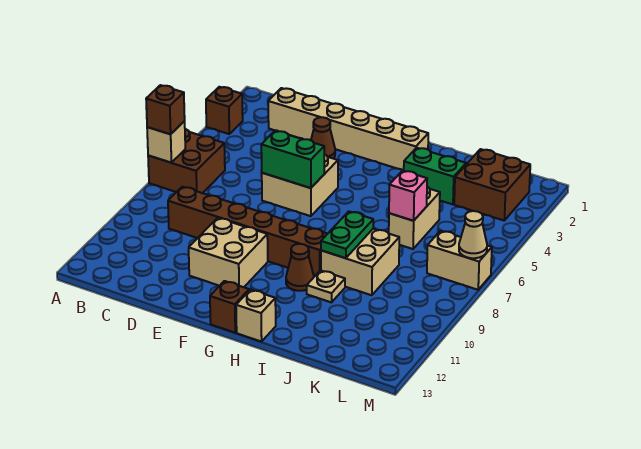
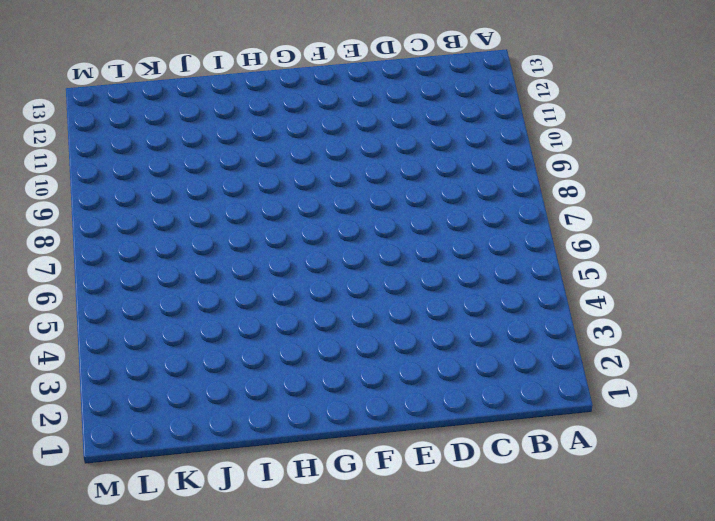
none -> brown brick A3 level 1
none -> brown brick A6:B7 level 1
none -> tan brick C2:H2 level 1

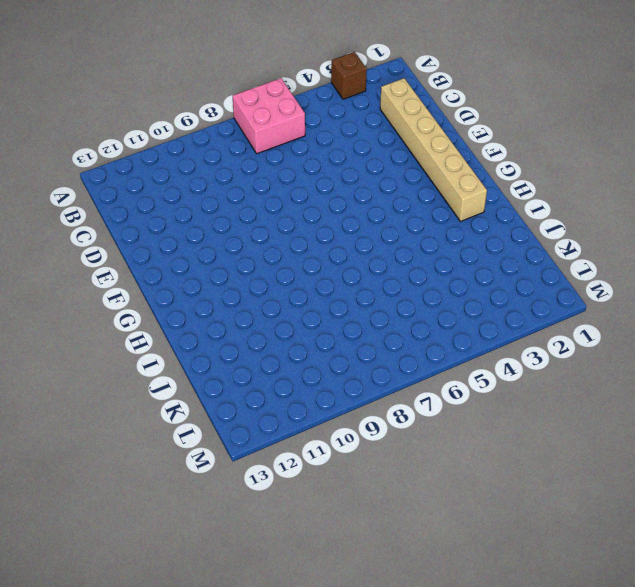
pink brick A6:B7 level 1 -> brown brick A6:B7 level 1
none -> brown brick C9:H9 level 1
none -> brown cone E3 level 1
none -> tan brick E5:F6 level 1

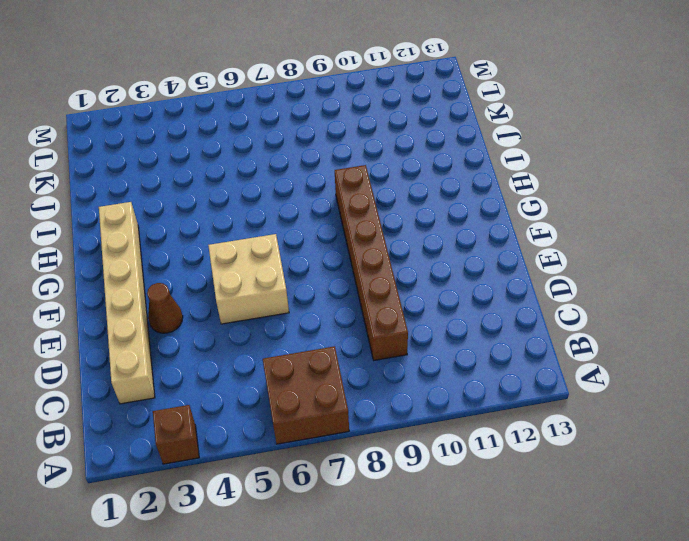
none -> tan brick E10:F11 level 1
none -> brown brick G13 level 1
none -> brown cone H10 level 1

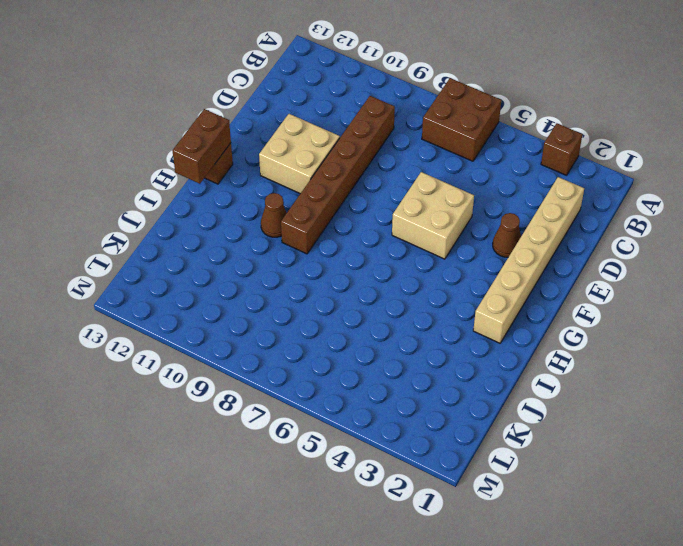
brown brick G13:H13 level 2 -> none
none -> tan brick H13 level 1
none -> green brick I3:J3 level 1
none -> tan brick I8:J9 level 1

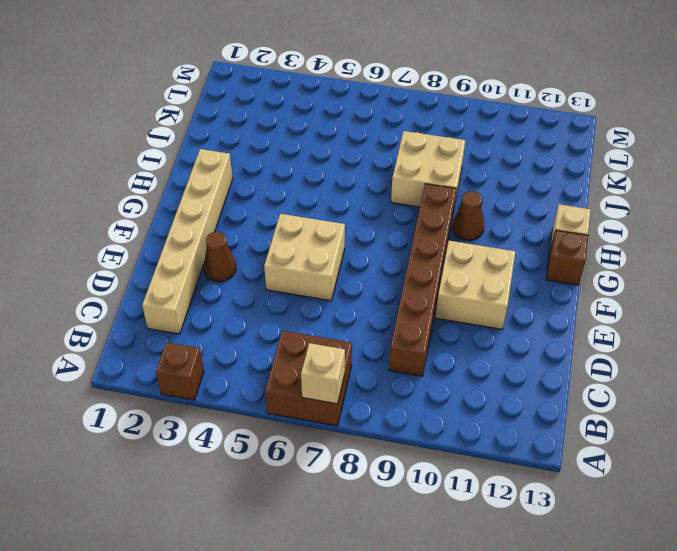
none -> green brick I3:J3 level 1
none -> tan plate I10 level 1
none -> tan brick J5:J6 level 1

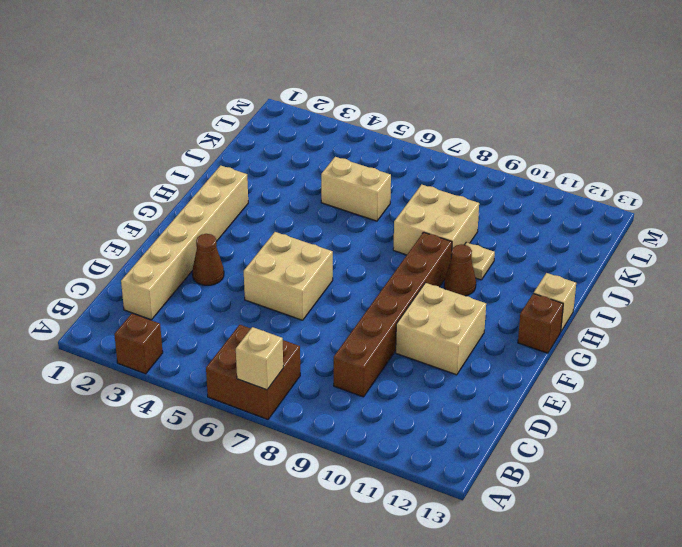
none -> green brick I3:J3 level 1
none -> brown brick K2:L3 level 1
none -> tan brick L7:M7 level 1

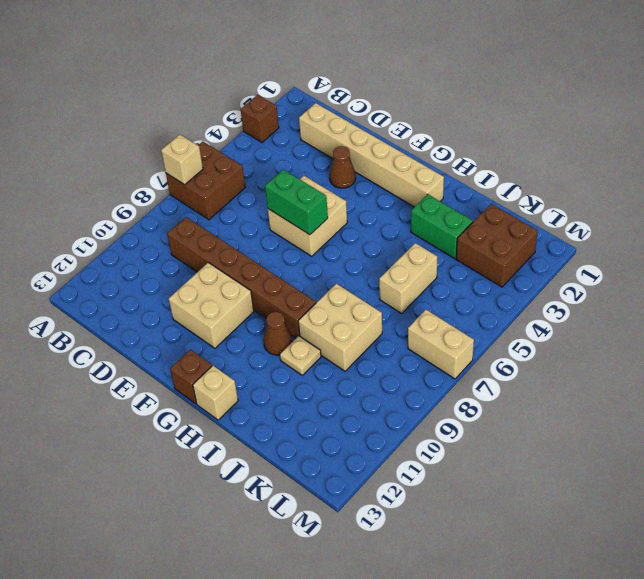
none -> green plate I8:I9 level 2
none -> pink brick J6 level 2
none -> tan cone M7 level 2

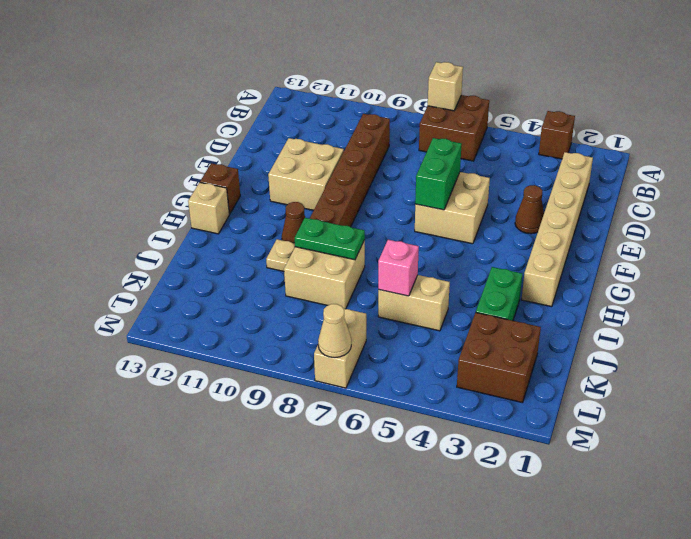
none -> brown brick A7 level 3

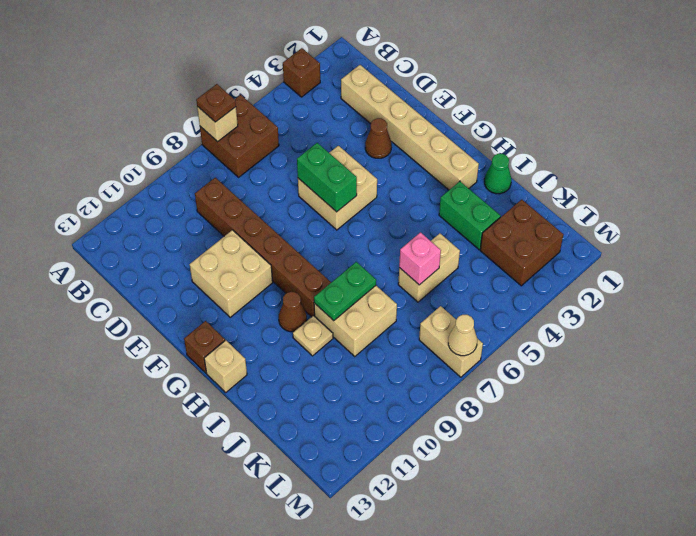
brown plate A7 level 3 -> brown brick A7 level 3
green cone I1 level 1 -> none

